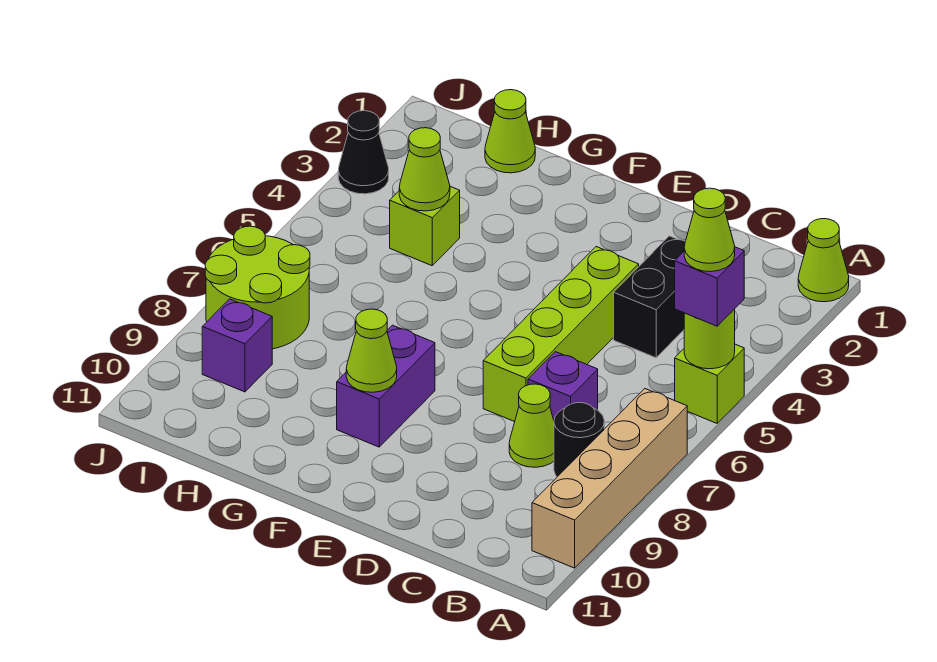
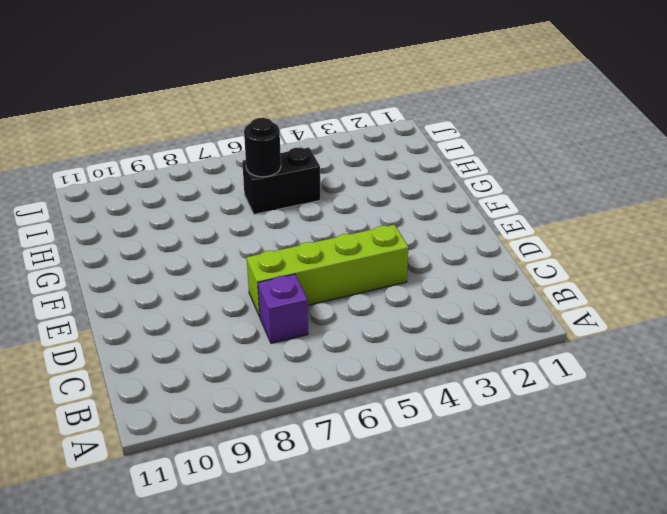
black brick H5:H6 level 1 -> black brick C3:C4 level 1
black round brick H6 level 2 -> black round brick B8 level 1
none -> lime cone A1 level 1
none -> lime brick A5 level 1
none -> tan brick A7:A10 level 1

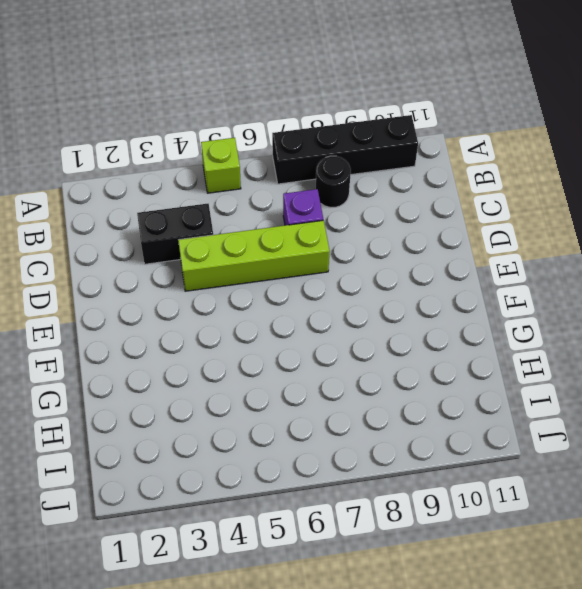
black brick A7:A10 level 1 -> tan brick A7:A10 level 1
none -> lime cone A1 level 1
none -> lime cone C8 level 1
none -> purple brick F8:F9 level 1

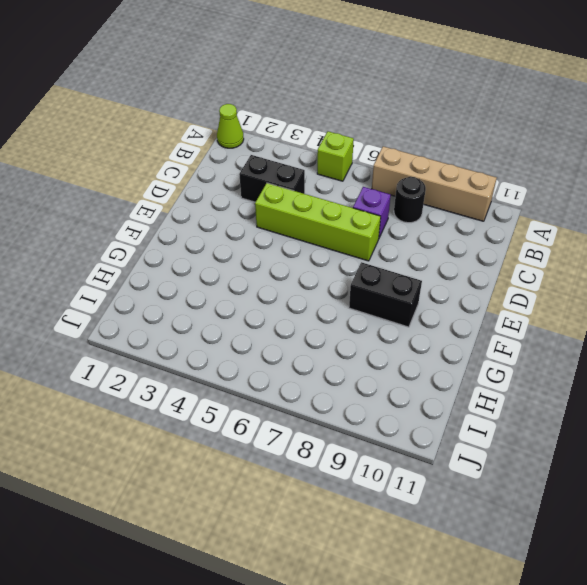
black brick F8:F9 level 1 -> purple brick F8:F9 level 1
none -> lime cone C8 level 1
none -> lime cone H1 level 1
none -> lime brick H4 level 1

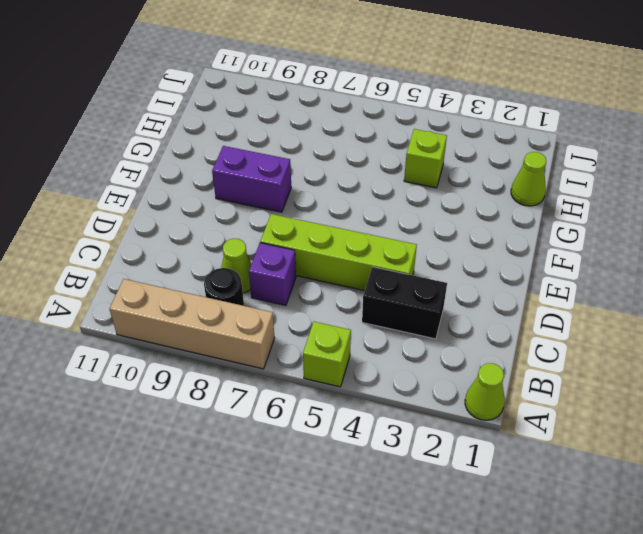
none -> lime round brick I7:J8 level 1
none -> purple brick I9 level 1
none -> black cone J3 level 1

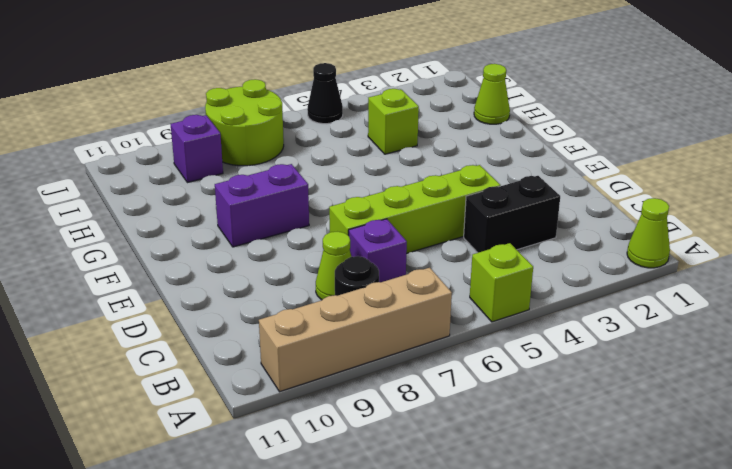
black cone J5 level 1 -> black cone J3 level 1
none -> lime round brick A5 level 2
none -> lime cone F9 level 2
none -> lime cone H4 level 2

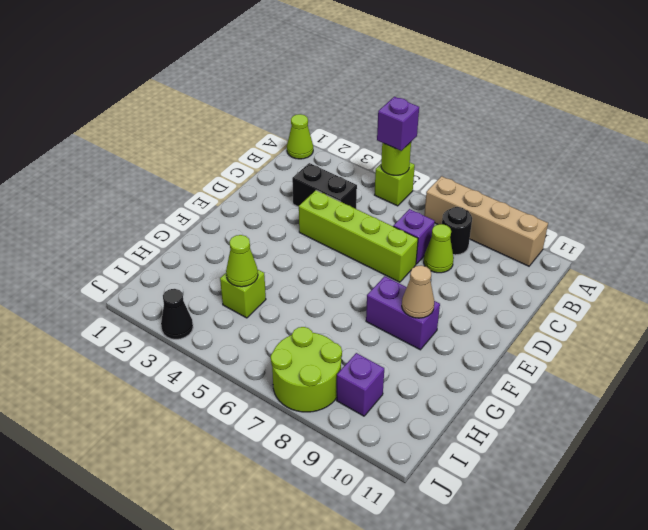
tan cone F9 level 2 -> lime cone F9 level 2
none -> lime cone H1 level 1
none -> lime cone A5 level 4

